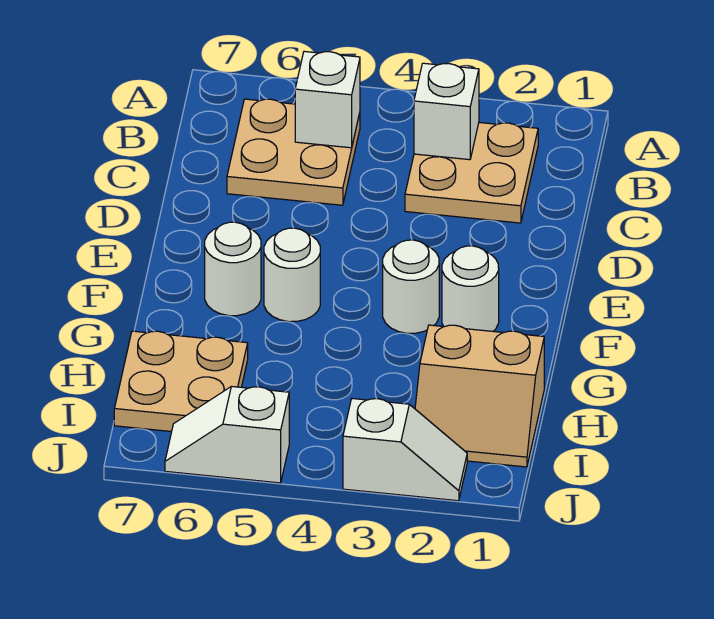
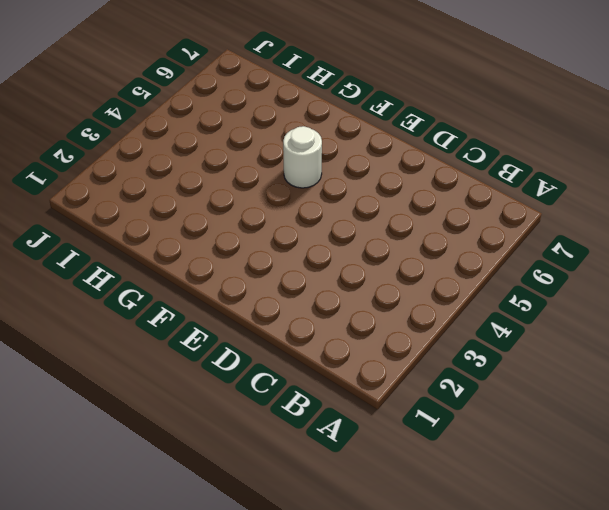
none -> tan plate B2:C3 level 1
none -> tan plate B5:C6 level 1
none -> white round brick F2 level 1

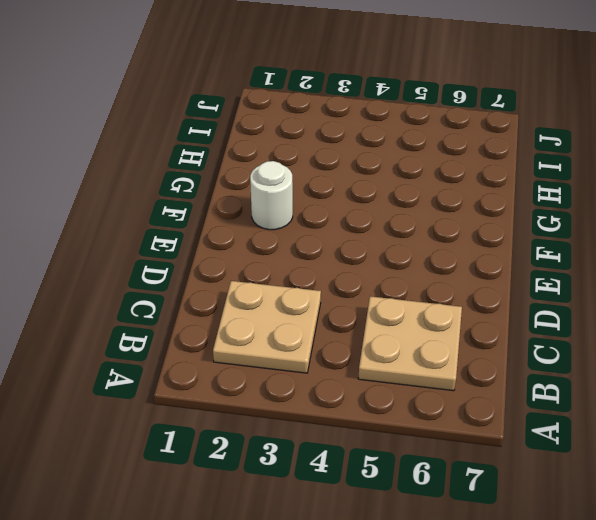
none -> white round brick F3 level 1
none -> white round brick F5 level 1
none -> white round brick F6 level 1

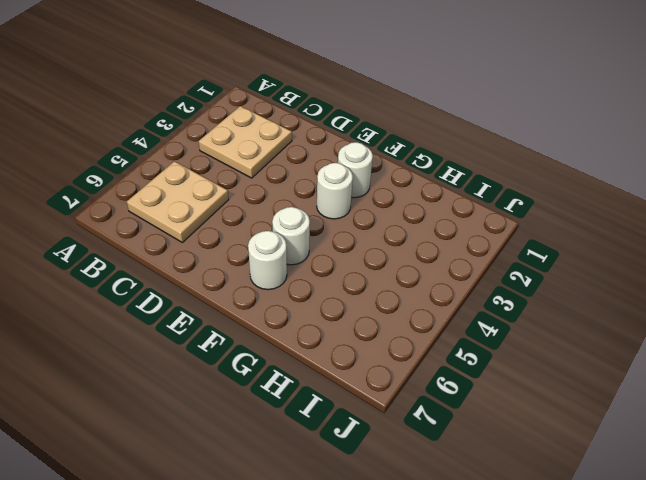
none -> tan slope H1:I2 level 1 top H
none -> tan plate H6:I7 level 1
none -> white slope J2:J3 level 1 top 3

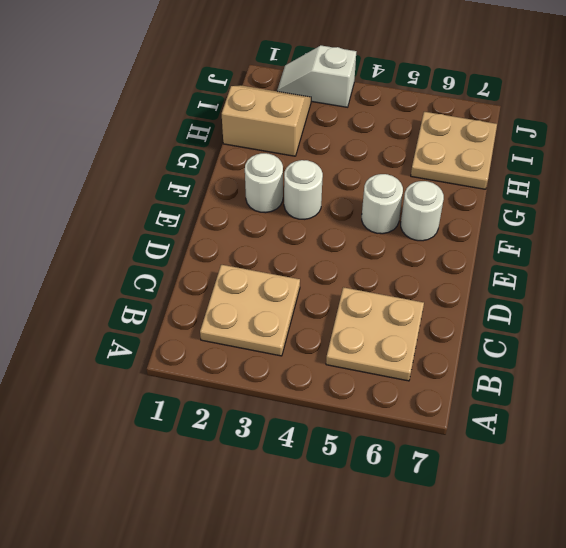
none -> white slope J5:J6 level 1 top 5
none -> white brick B3 level 2
none -> white brick B5 level 2

